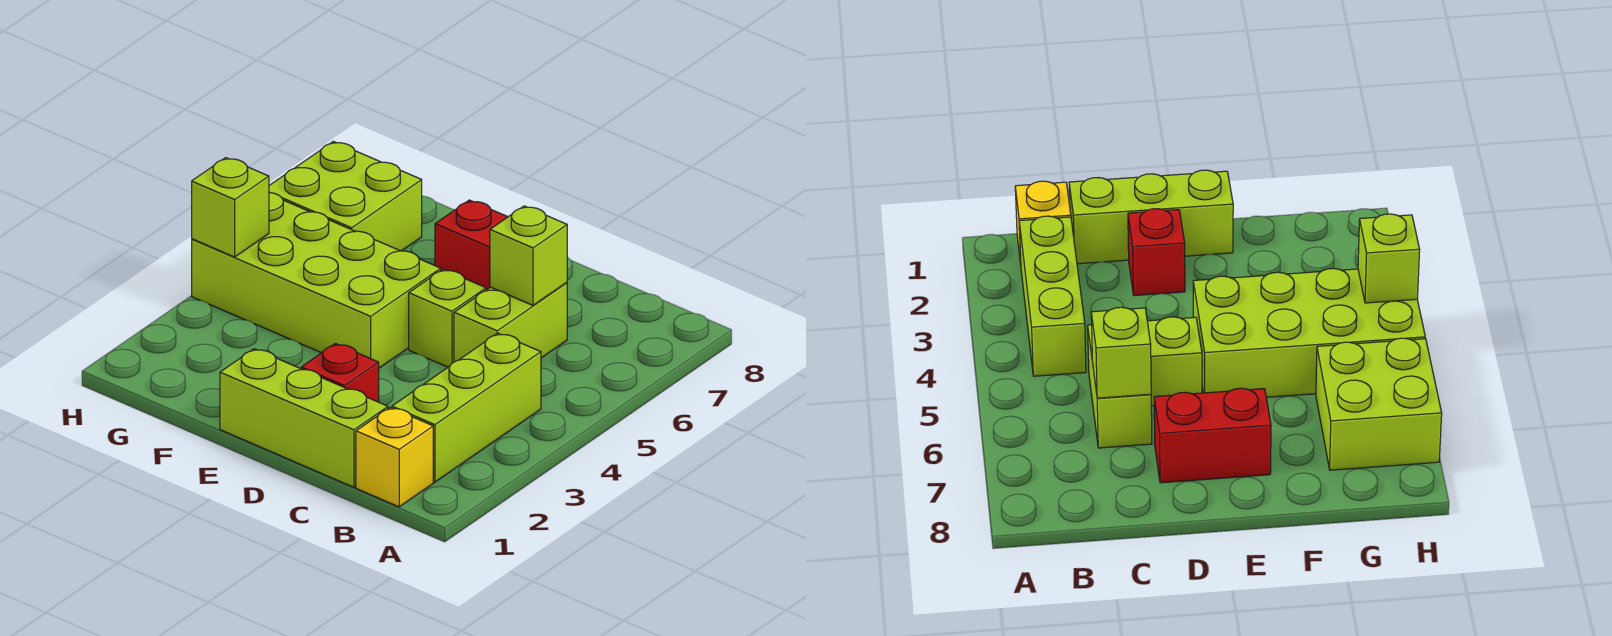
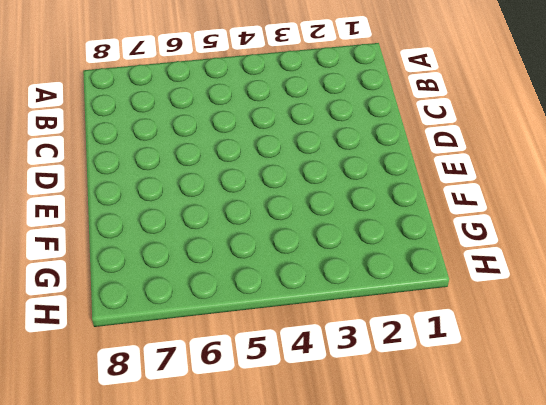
none -> yellow brick B1 level 1
none -> lime brick B2:B4 level 1

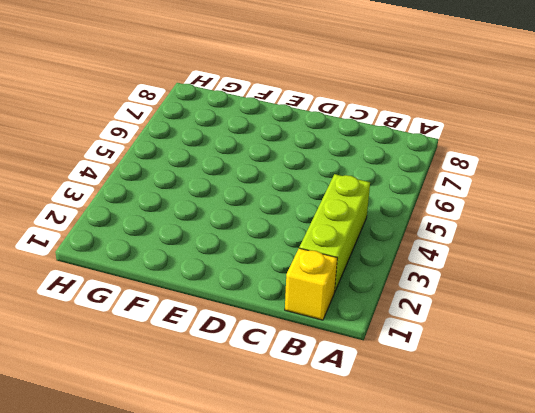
none -> lime brick C1:E1 level 1
none -> lime brick C5:C6 level 1

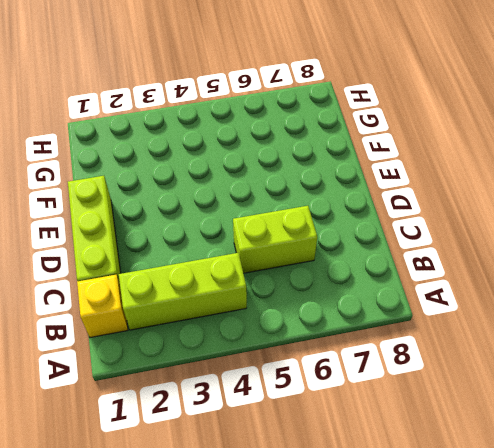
none -> red brick D2 level 1
none -> lime brick D5 level 1

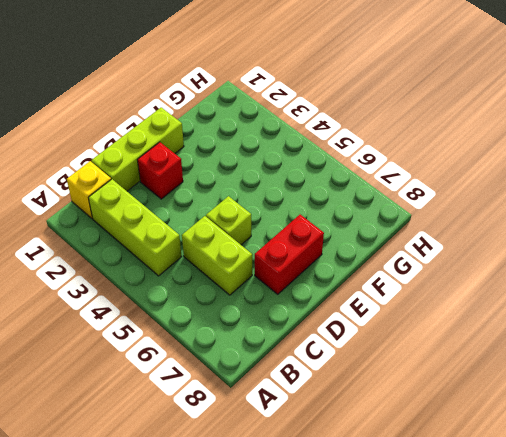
none -> lime brick E4:H5 level 1
none -> lime brick G6:H7 level 1

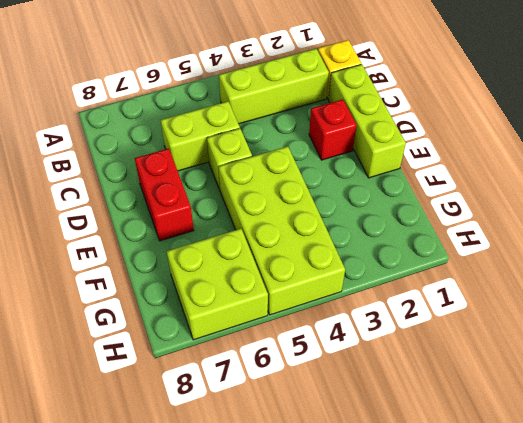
none -> lime brick C6 level 2
none -> lime brick H4 level 2

